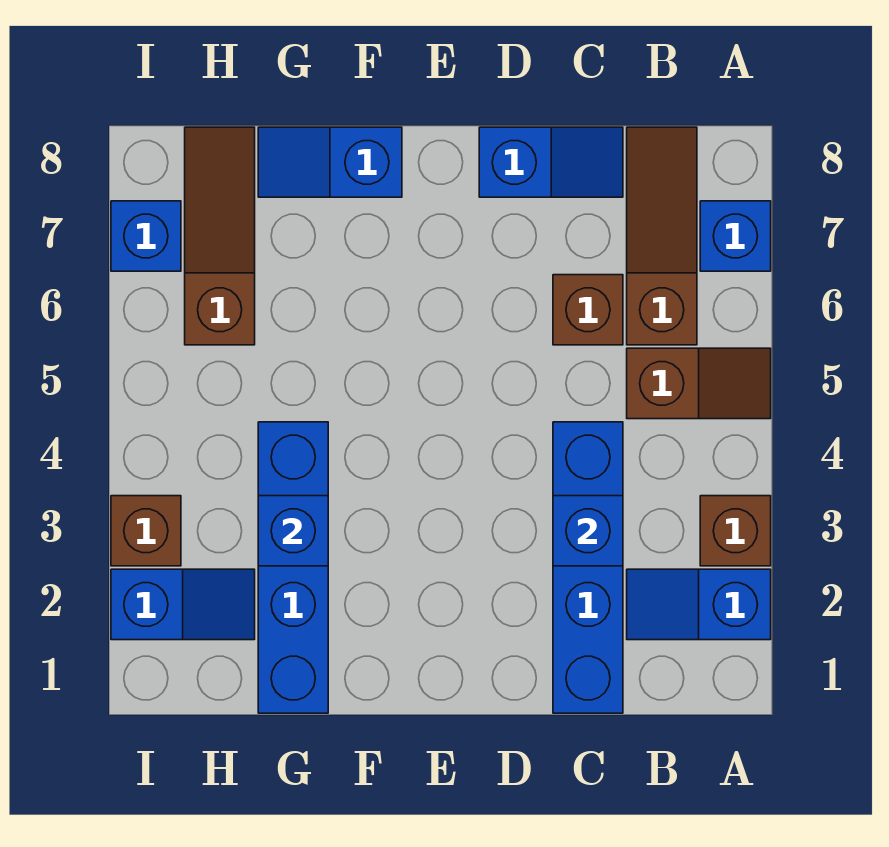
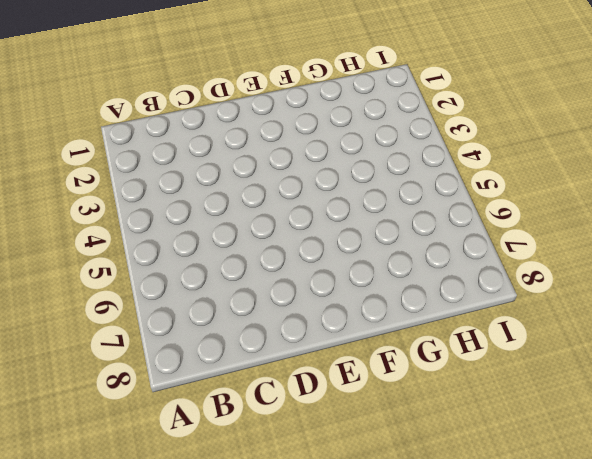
none -> blue slope A2:B2 level 1 top A
none -> brown brick A3 level 1
none -> brown slope A5:B5 level 1 top B

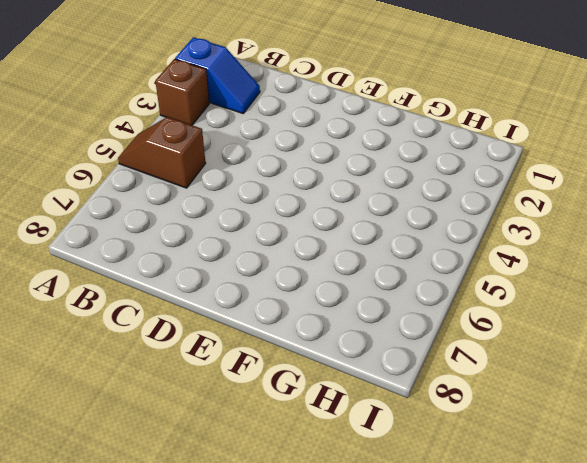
none -> blue brick A7 level 1
none -> brown slope B6:B8 level 1 top 6
none -> blue brick C1:C4 level 1

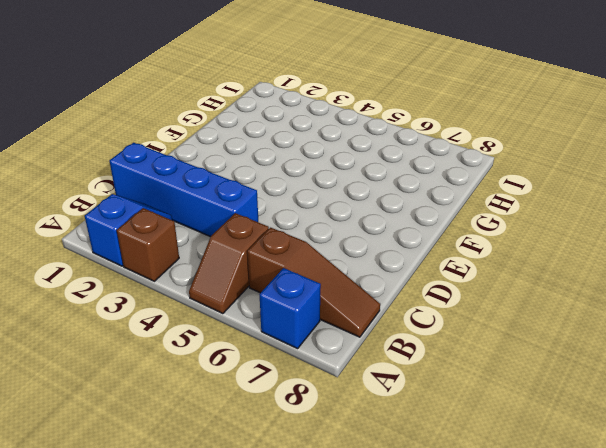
none -> brown brick C6 level 1
none -> blue slope C8:D8 level 1 top D
none -> blue slope F8:G8 level 1 top F

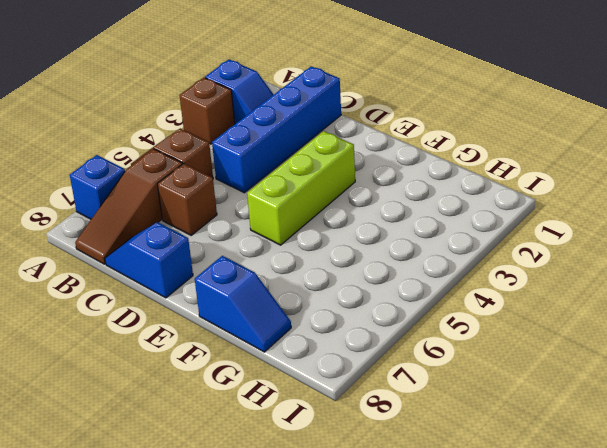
lime brick E3:E5 level 1 -> none
none -> blue brick G1:G4 level 1
none -> blue slope H2:I2 level 1 top I
none -> brown slope H6:H8 level 1 top 6

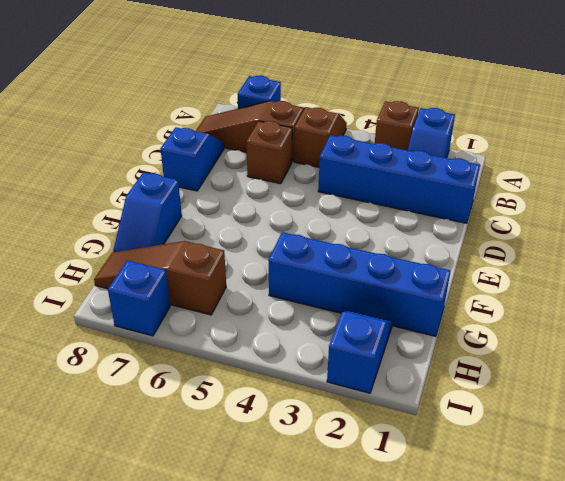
none -> brown brick I3 level 1
none -> blue brick C3 level 2
none -> blue brick G3 level 2

